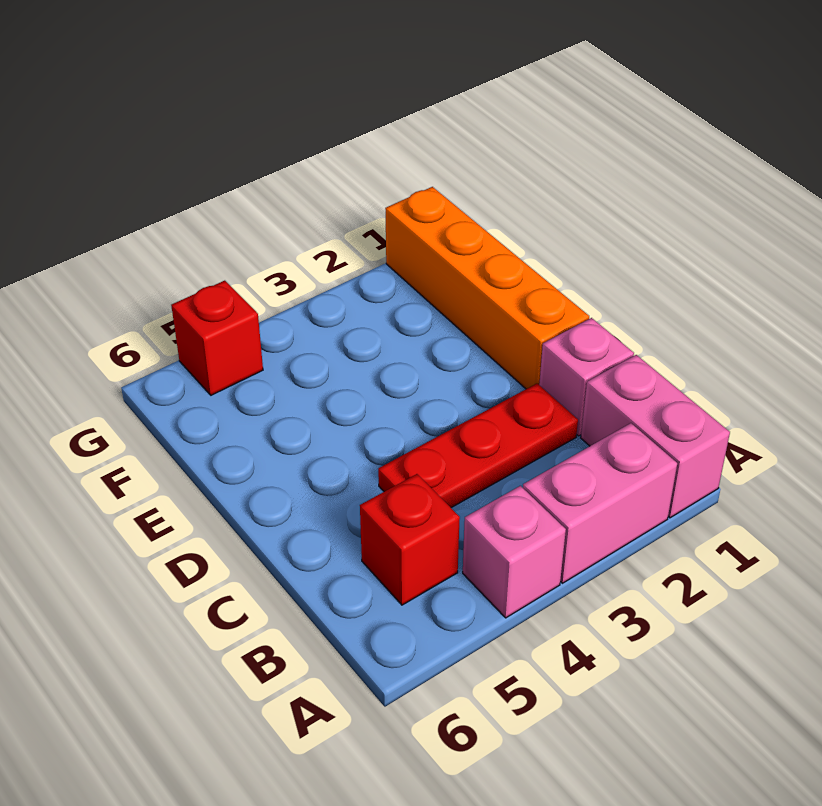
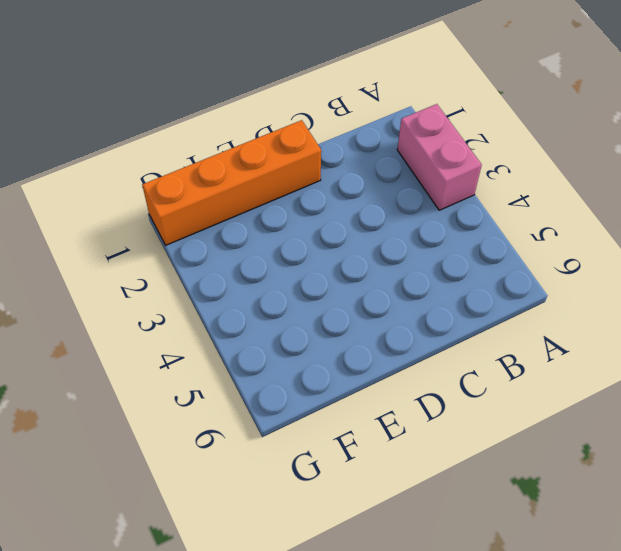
none -> pink brick A1:B1 level 1
none -> pink brick A4 level 1

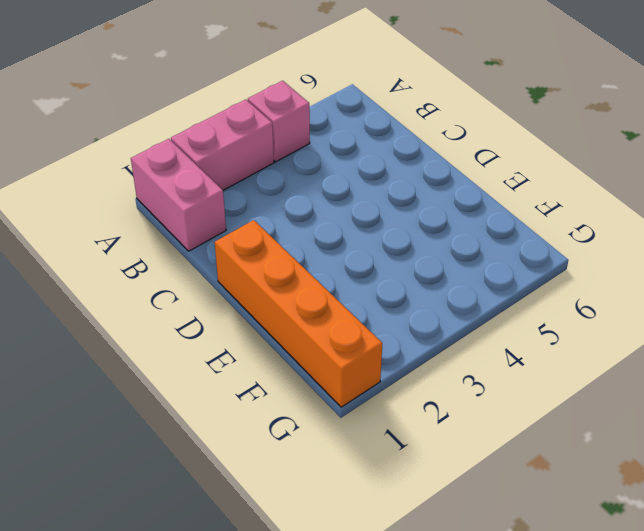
none -> red brick B5 level 1
none -> pink brick C1 level 1

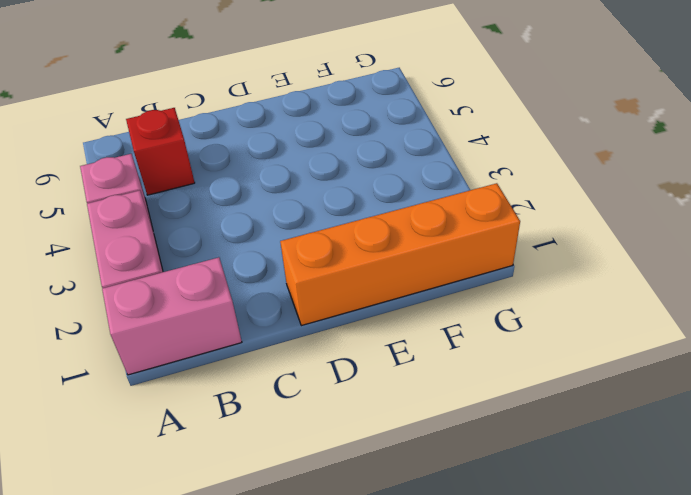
none -> pink brick C1 level 1
none -> red plate C2:C4 level 1

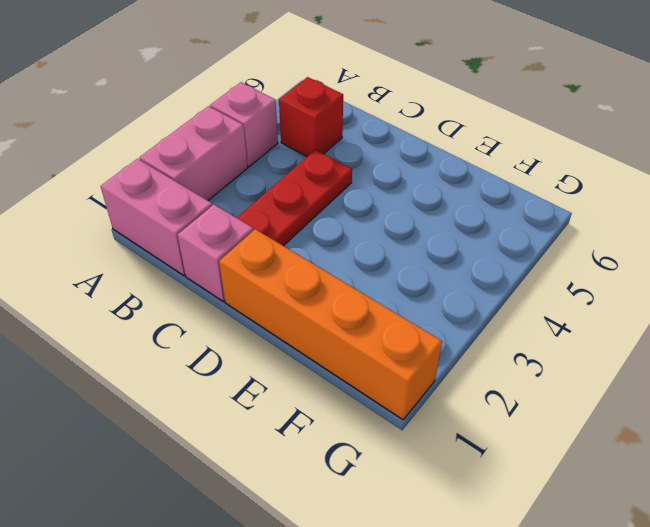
none -> red brick G5 level 1

